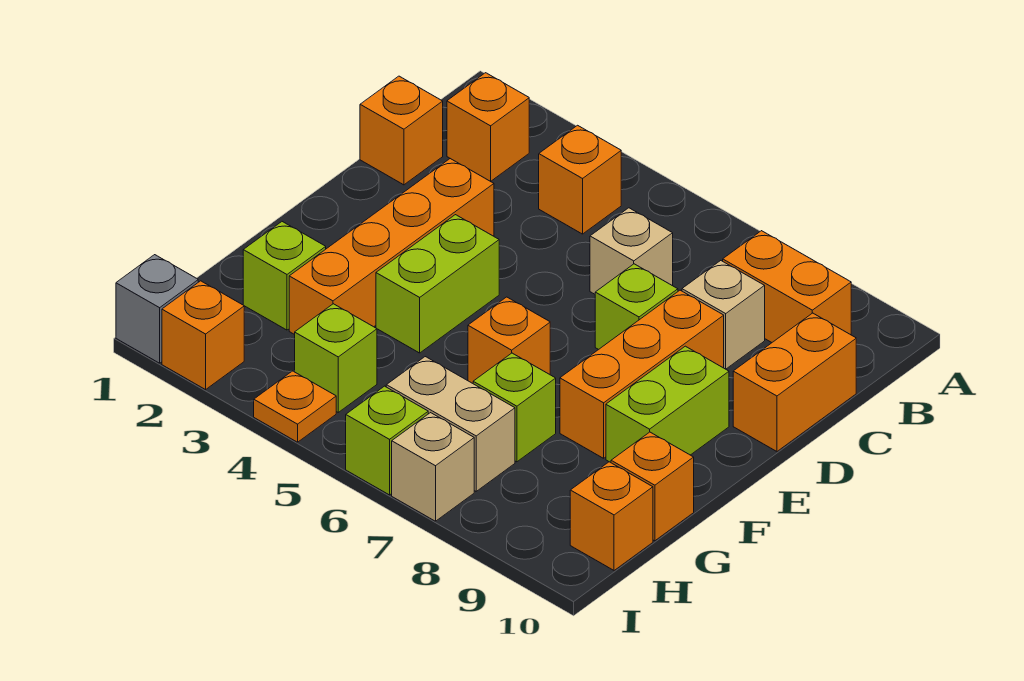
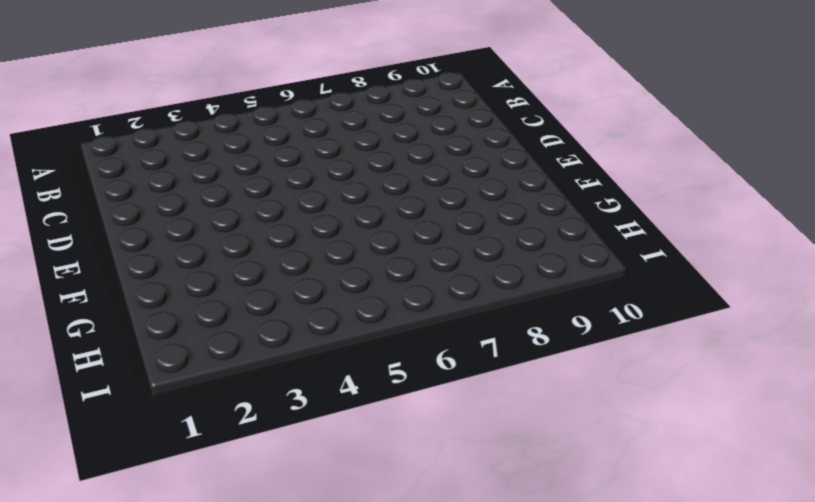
none -> orange brick B2 level 1
none -> orange brick B4 level 1
none -> orange brick B8:B9 level 1

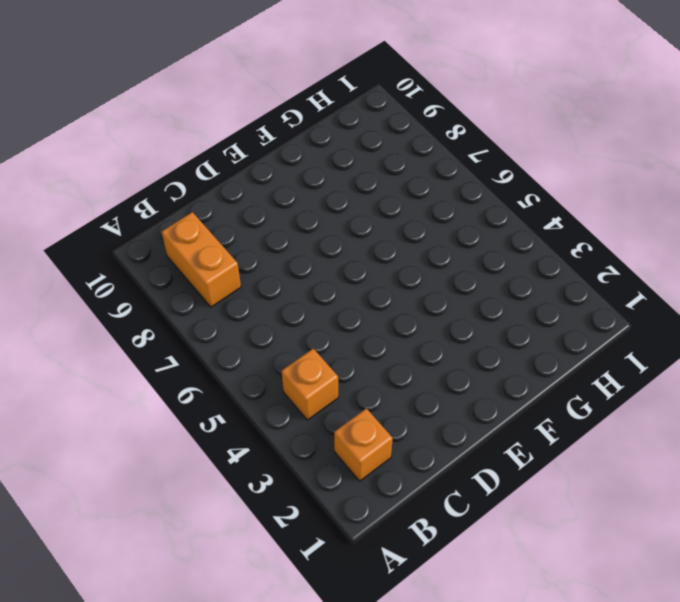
none -> orange brick C1 level 1
none -> tan brick C6 level 1
none -> tan brick C8 level 1

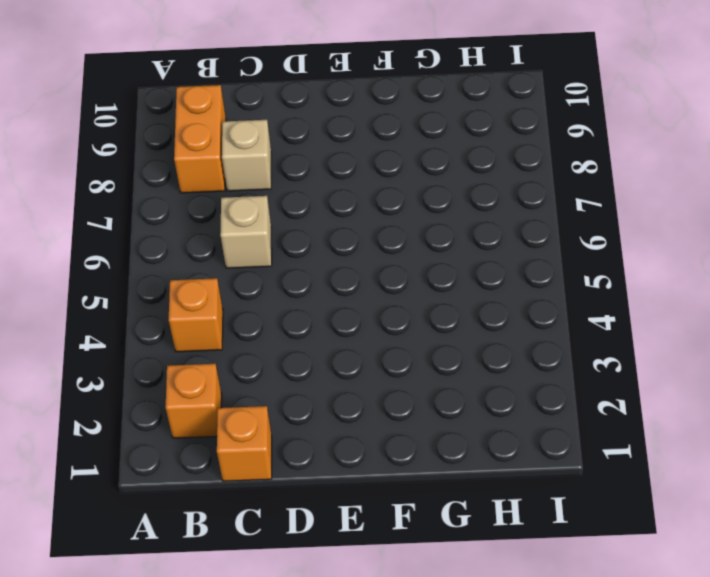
none -> orange brick C10:D10 level 1
none -> orange brick D3:G3 level 1
none -> lime brick D7 level 1

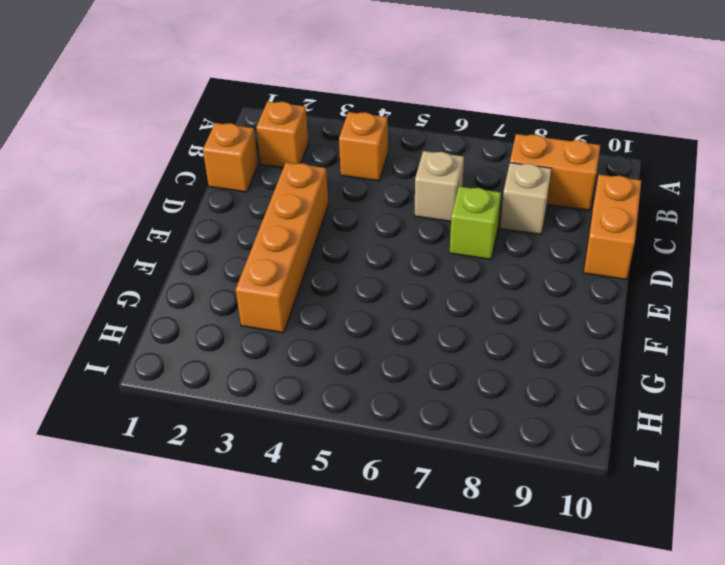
none -> orange brick D8:F8 level 1
none -> lime brick E4:F4 level 1
none -> lime brick E9:F9 level 1

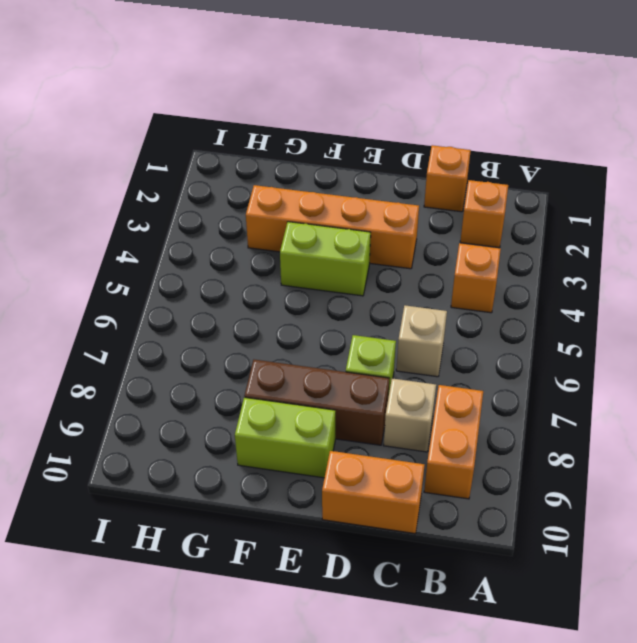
brown brick D8:F8 level 1 -> orange brick D8:F8 level 1
none -> orange brick F6 level 1
none -> lime brick G2 level 1
none -> lime brick G7 level 1

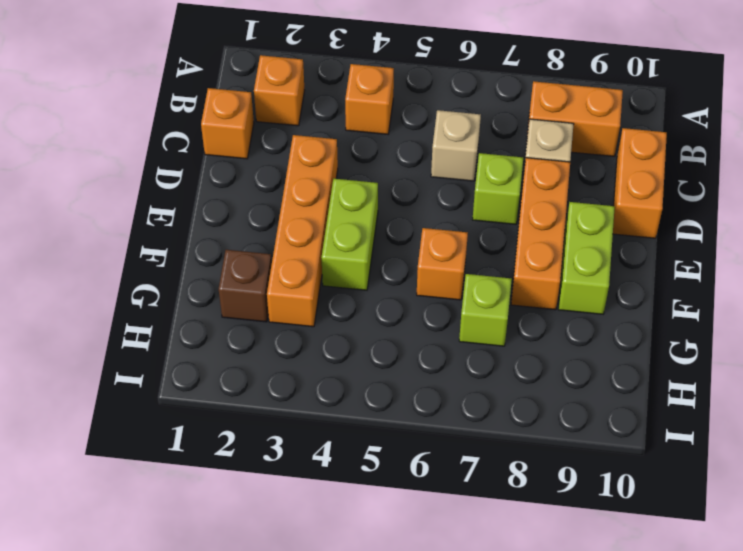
brown brick G2 level 1 -> lime brick G2 level 1
none -> orange brick G10 level 1
none -> lime brick H4 level 1
none -> tan brick H6:H7 level 1

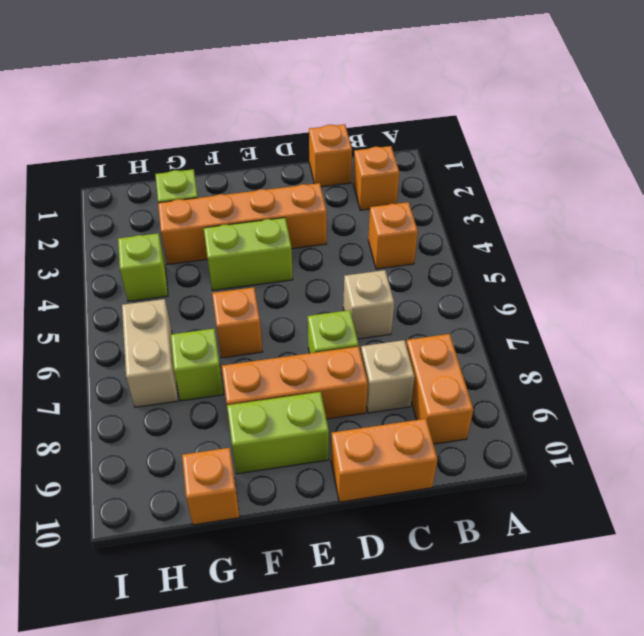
none -> orange brick H10 level 1
none -> grey brick I1 level 1
none -> orange brick I2 level 1

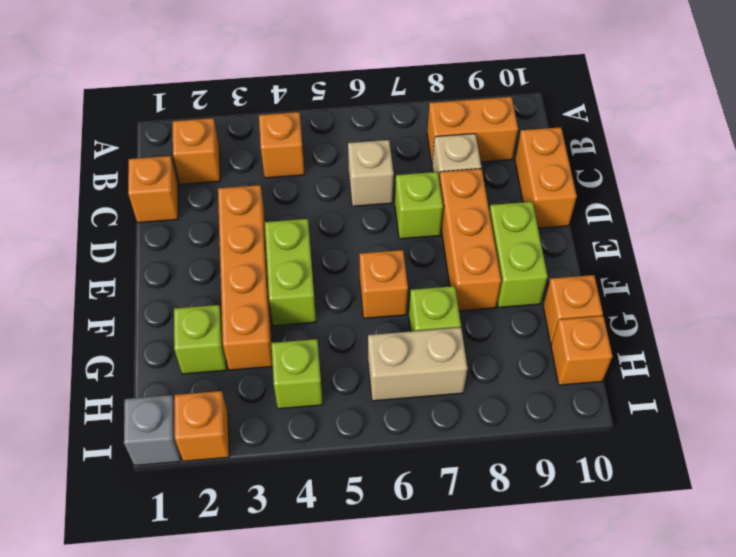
none -> orange plate I4 level 1
none -> lime brick I6 level 1
none -> tan brick I7 level 1

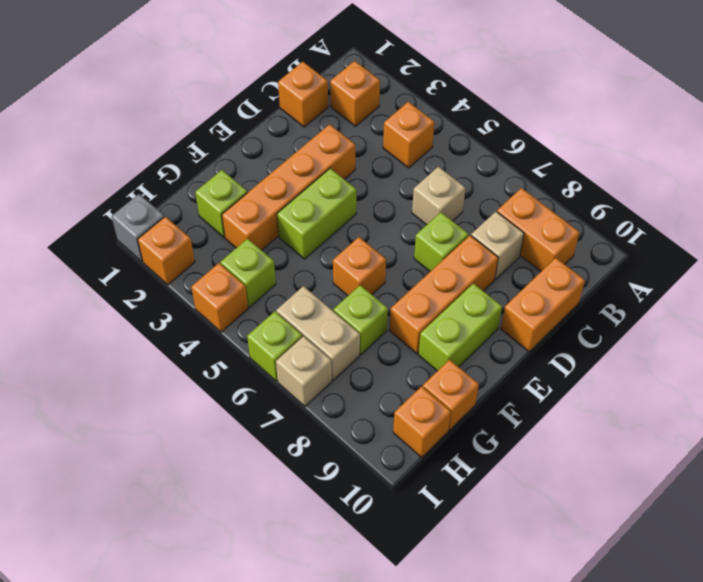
orange brick I4 level 1 -> orange plate I4 level 1

